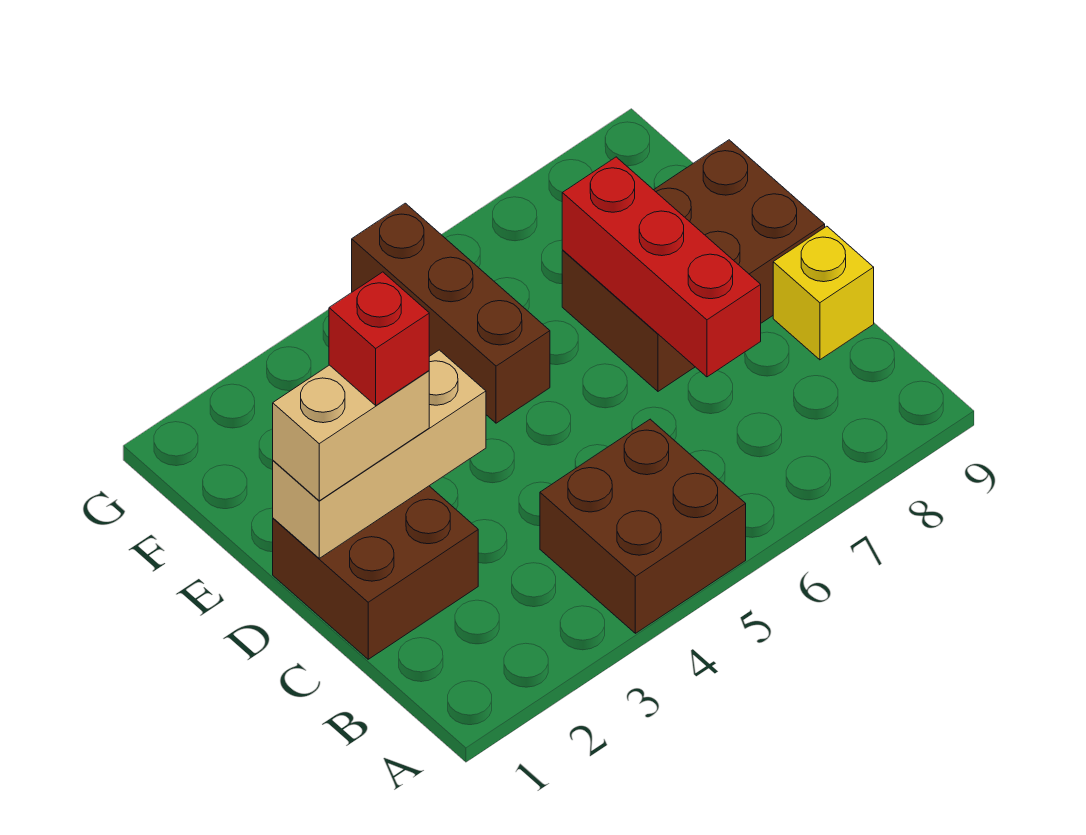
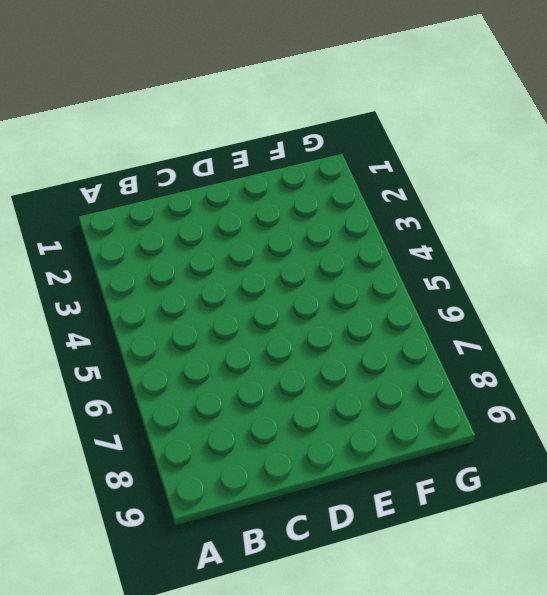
none -> brown brick A4:B5 level 1
none -> brown brick C1:D2 level 1

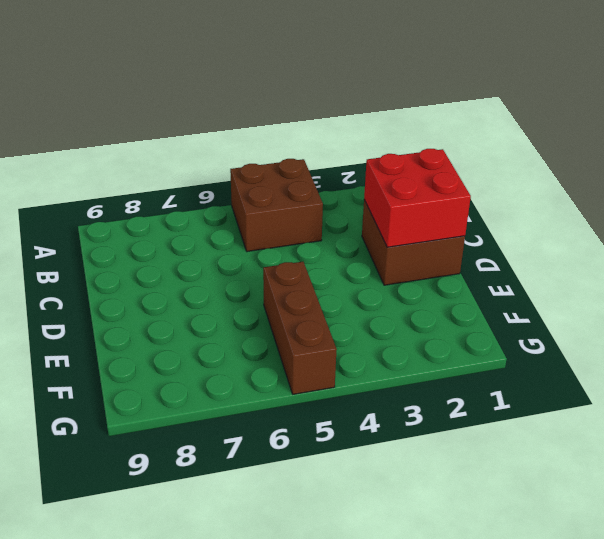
red brick C1:D2 level 2 -> tan brick D1:D3 level 2
none -> yellow brick C9 level 1
none -> brown brick D7:E9 level 1

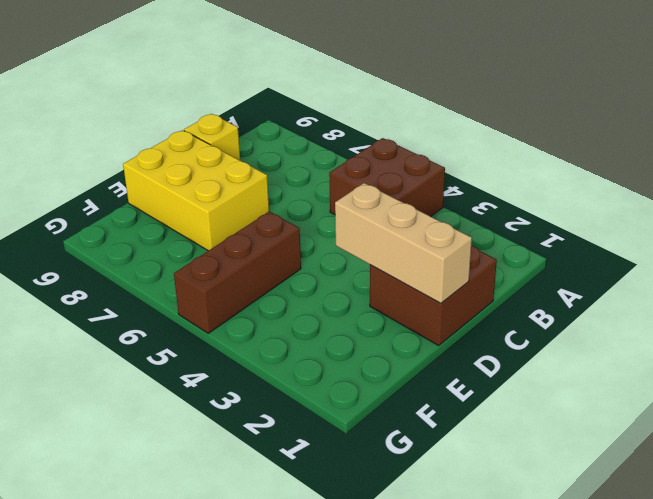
yellow brick D7:E9 level 1 -> brown brick D7:E9 level 1
none -> red brick C7:E7 level 2
none -> tan brick D1:D2 level 3

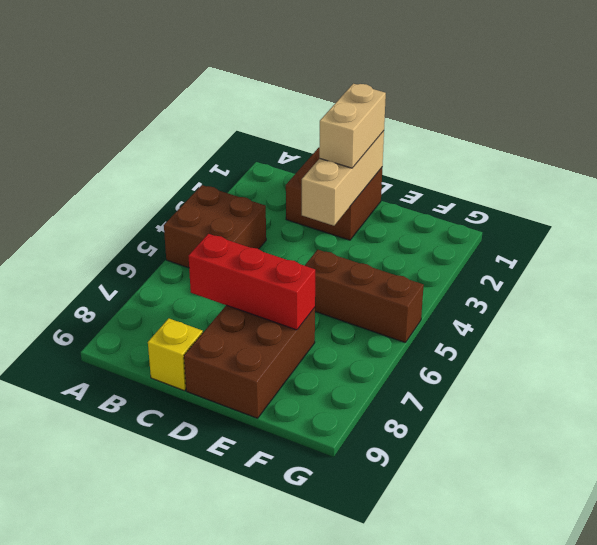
none -> red brick D2 level 4

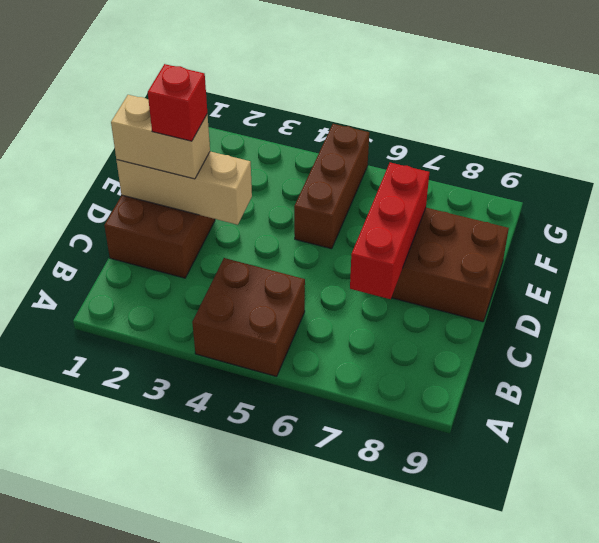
none -> yellow brick C9 level 1

